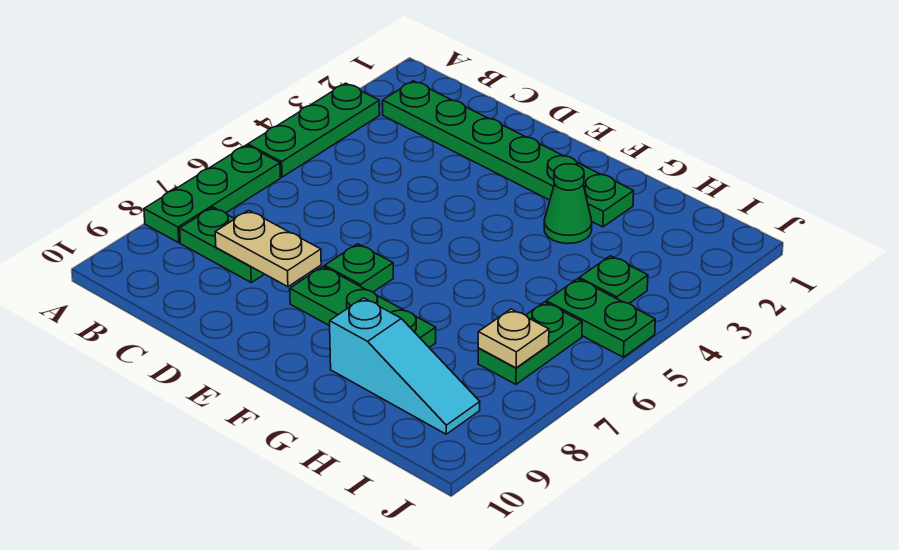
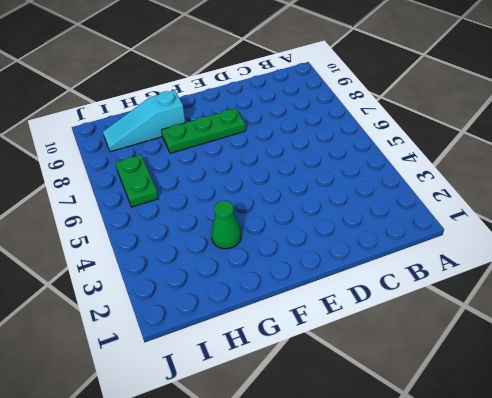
none -> green plate A3:A5 level 1
none -> green plate A6:A8 level 1
none -> green plate B2:G2 level 1

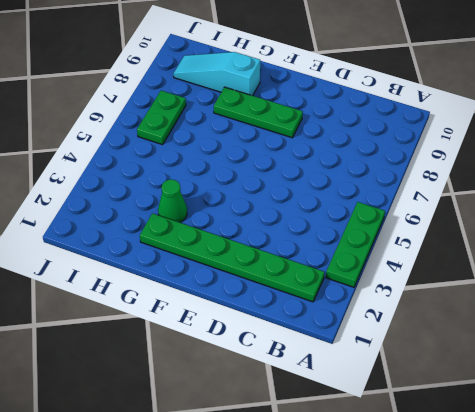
none -> green plate A6:A8 level 1
none -> green plate B8:C8 level 1
none -> green plate E7 level 1

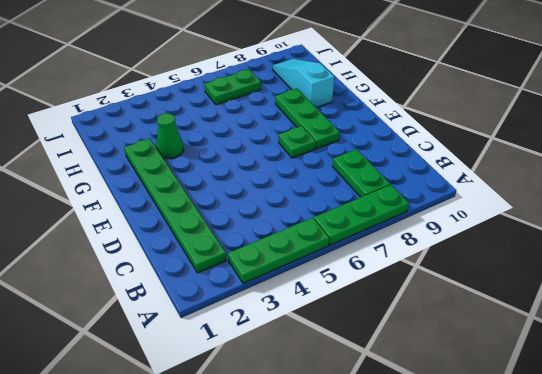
none -> green plate I4 level 1
none -> green plate I5:J5 level 1
none -> tan plate C8:D8 level 2

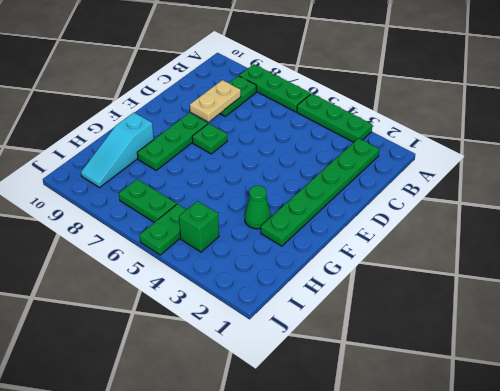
green brick I4 level 1 -> green plate I4 level 1
none -> tan plate I7 level 2

